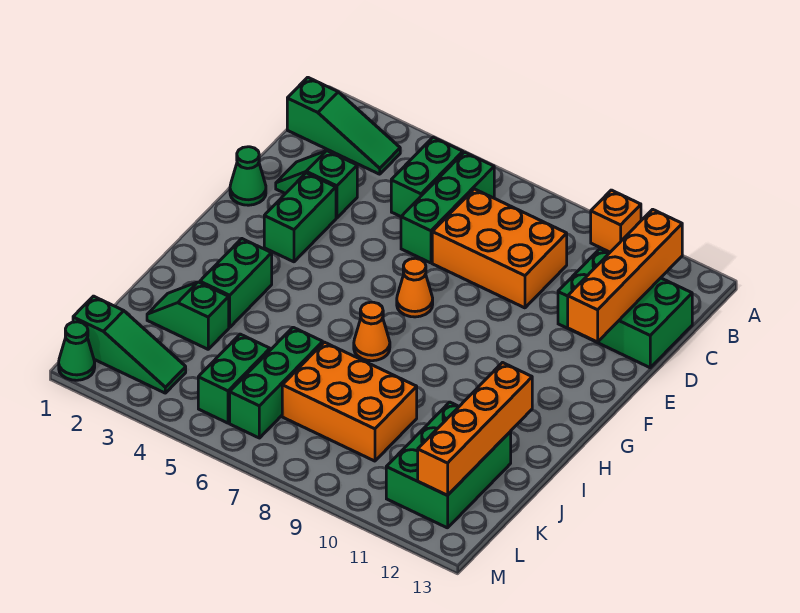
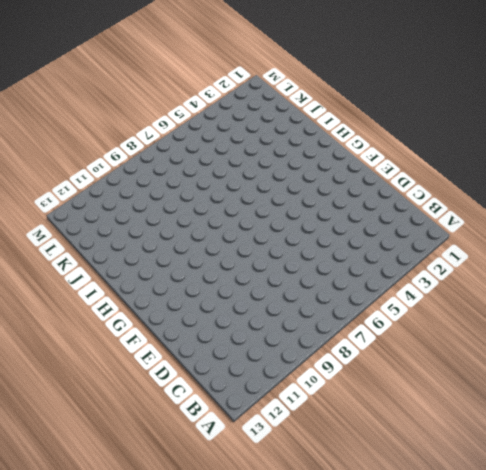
none -> orange brick A10 level 1
none -> green slope B1:B3 level 1 top 1
none -> green brick B5:C5 level 1

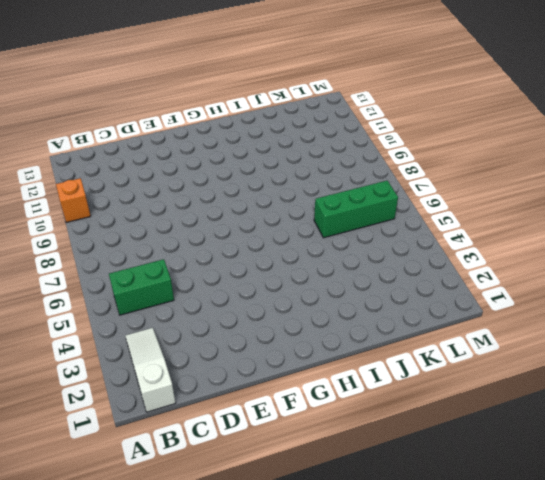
white slope B1:B3 level 1 top 1 -> green slope B1:B3 level 1 top 1
none -> green brick B6:D6 level 1
none -> orange brick C7:D9 level 1
none -> green brick C11:D13 level 1

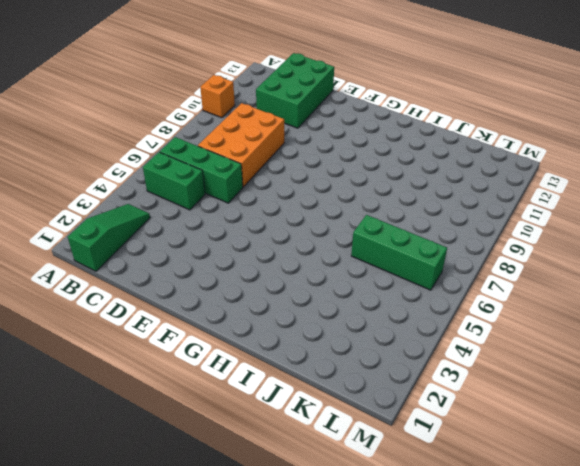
none -> green slope D2:D3 level 1 top 3
none -> green cone E1 level 1
none -> green brick E3:F3 level 1

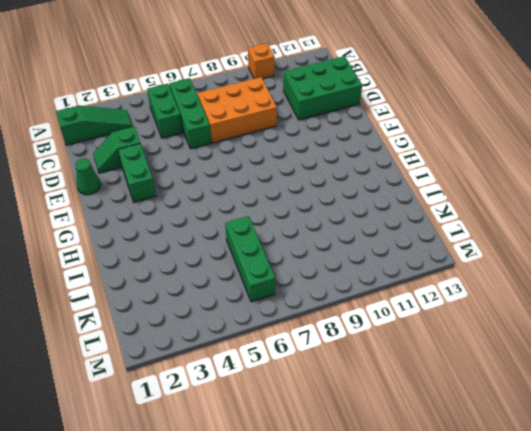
none -> orange cone F7 level 1
none -> green brick H3:I3 level 1
none -> orange cone H7 level 1

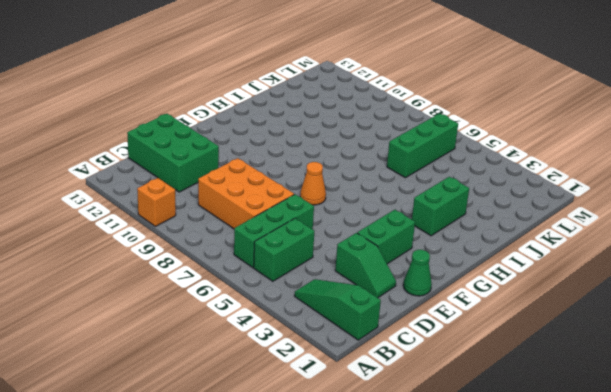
none -> orange cone H7 level 1
none -> green slope J2:J3 level 1 top 3
none -> orange brick J7:K9 level 1

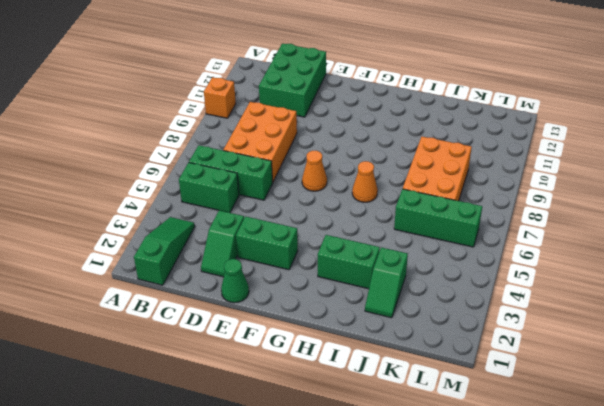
none -> green brick J11:L12 level 1
none -> green brick K5:L5 level 1
none -> green slope L1:L3 level 1 top 1

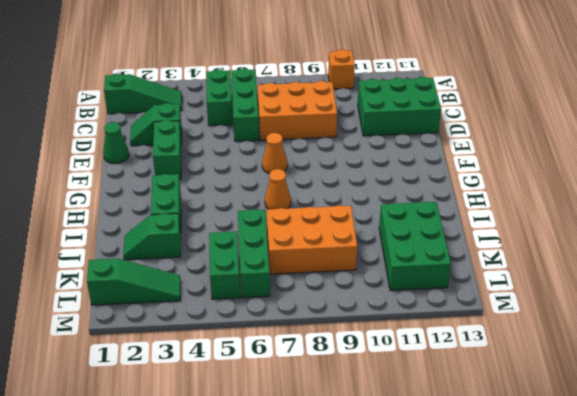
none -> green cone M1 level 1
none -> orange brick B12:E12 level 2
none -> orange brick I12:L12 level 2

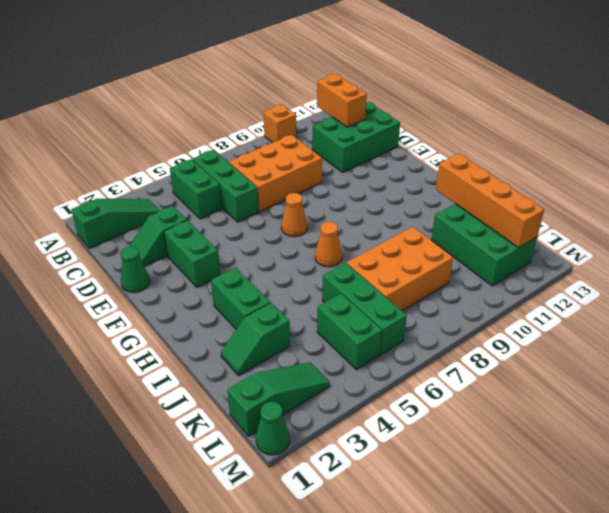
orange brick B12:C12 level 2 -> orange brick B12:E12 level 2

